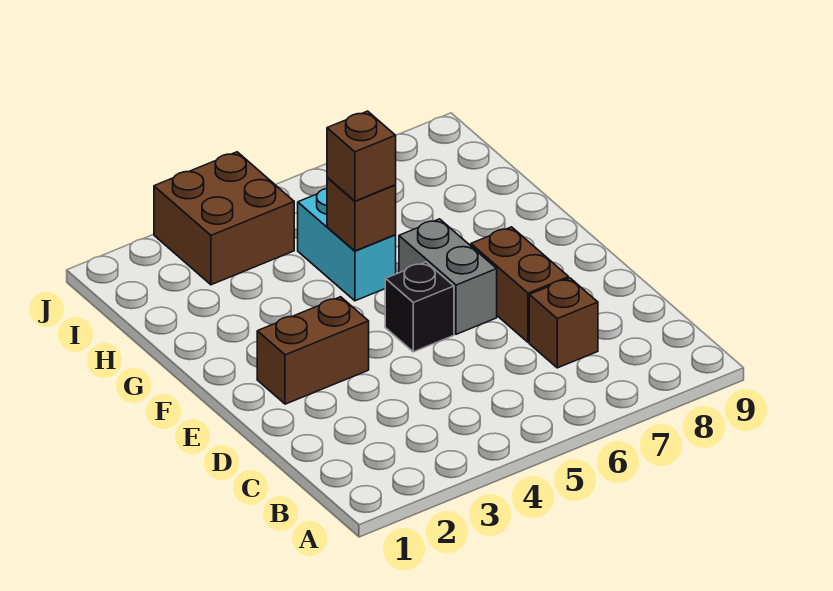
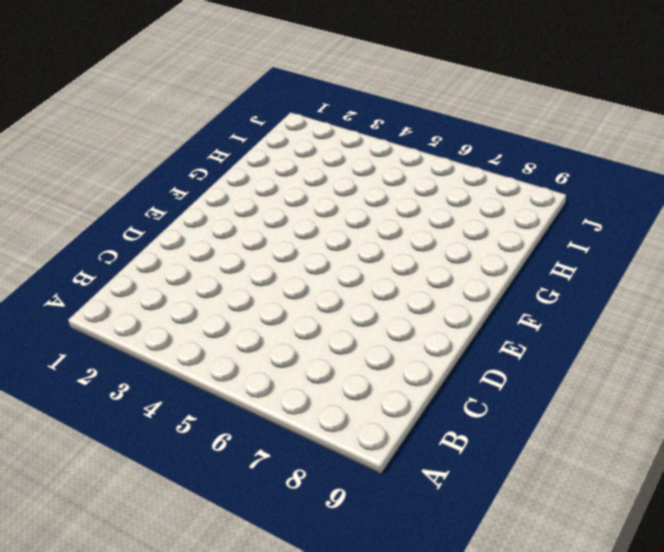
none -> brown brick C7 level 1
none -> brown brick D7:E7 level 1

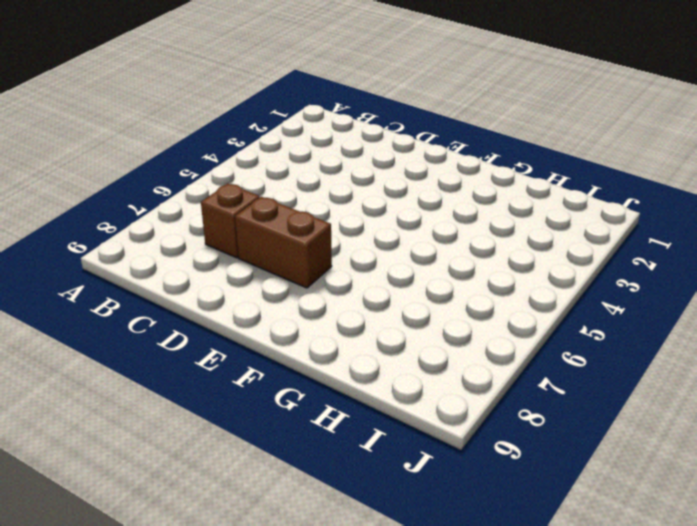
none -> brown brick E2:E3 level 1
none -> black brick E5 level 1

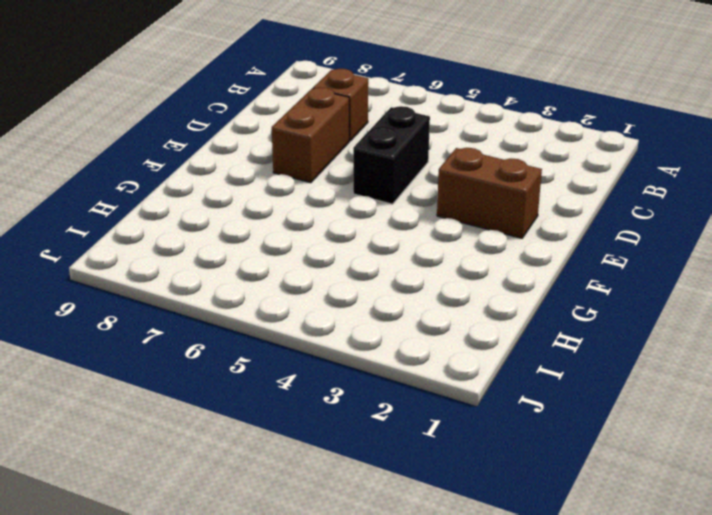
black brick D5:E5 level 1 -> black brick E5 level 1
none -> grey brick E6:F6 level 1
none -> cyan brick G5:H5 level 1

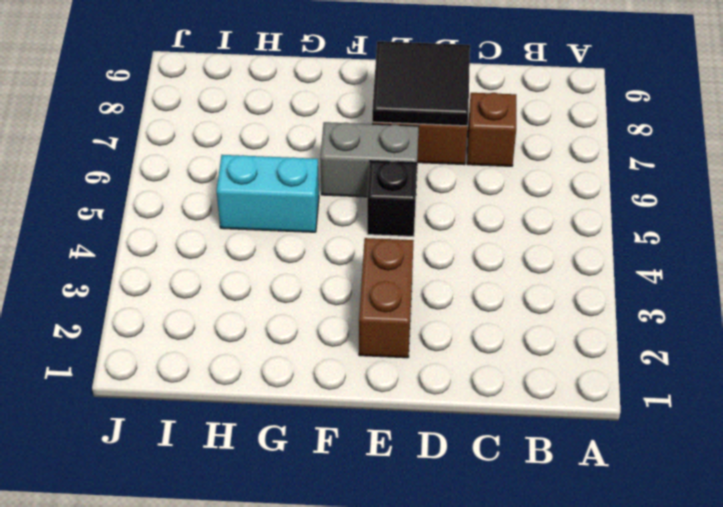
black tile D7:E8 level 2 -> none
none -> brown brick I3:J4 level 1
none -> brown brick G5 level 2

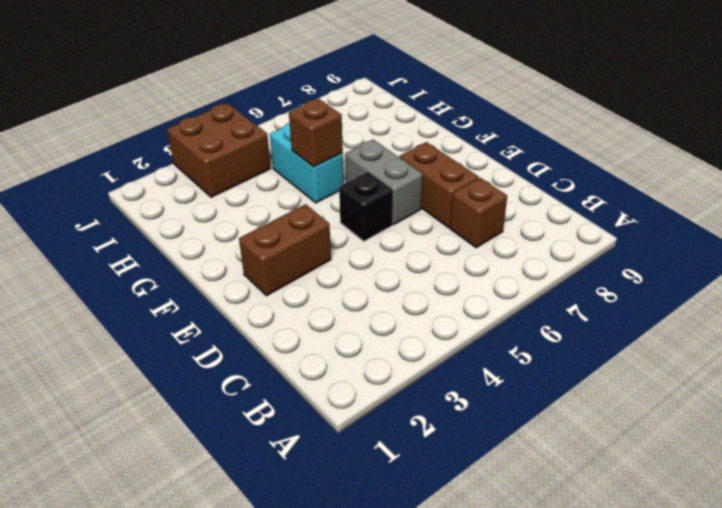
none -> brown brick G5 level 3

